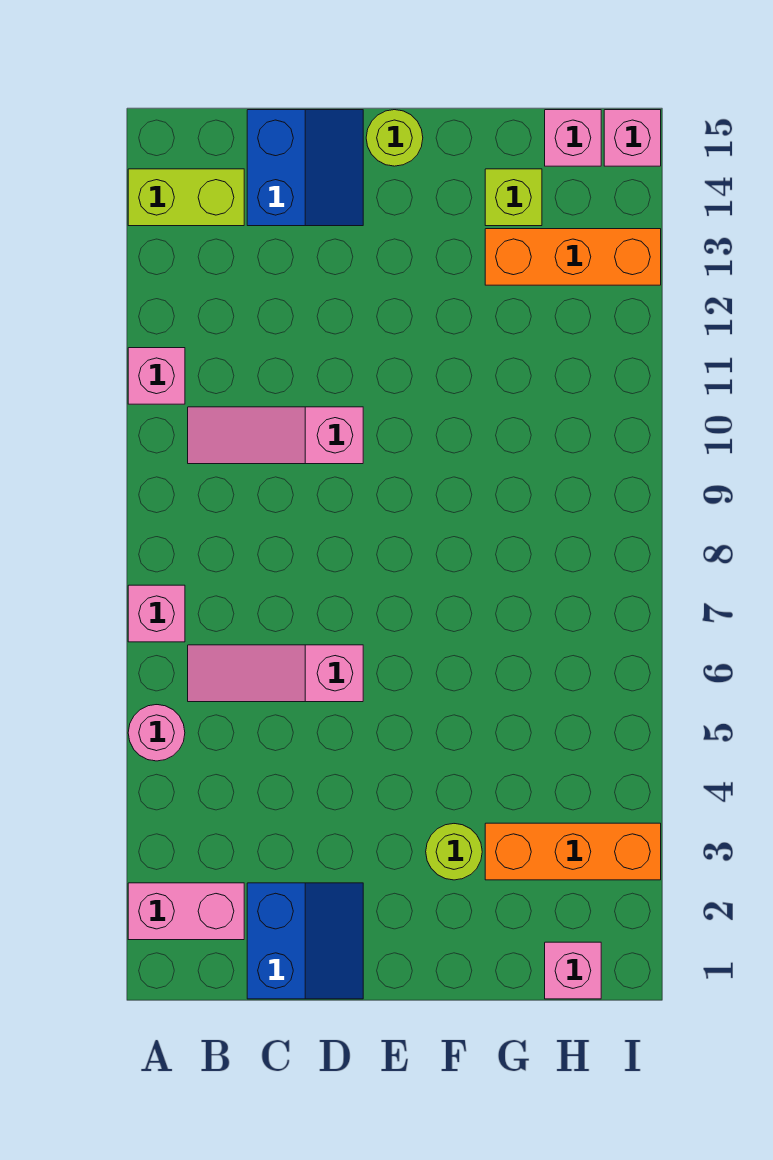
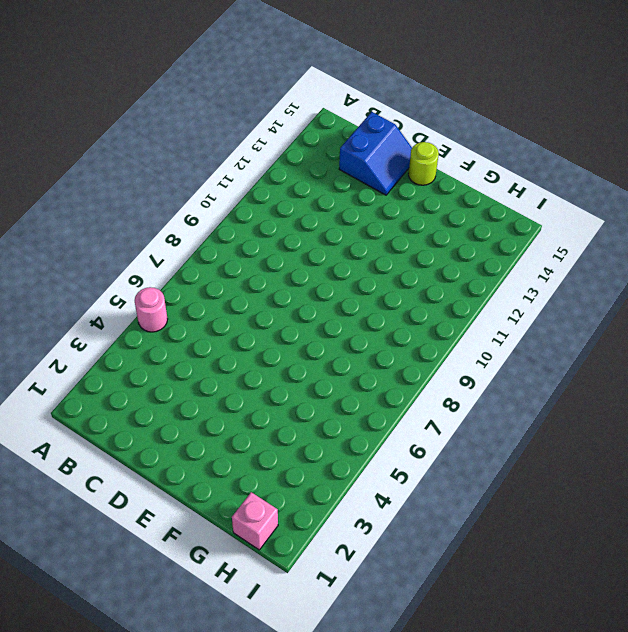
none -> pink brick A2:B2 level 1
none -> pink brick A7 level 1
none -> pink brick A11 level 1

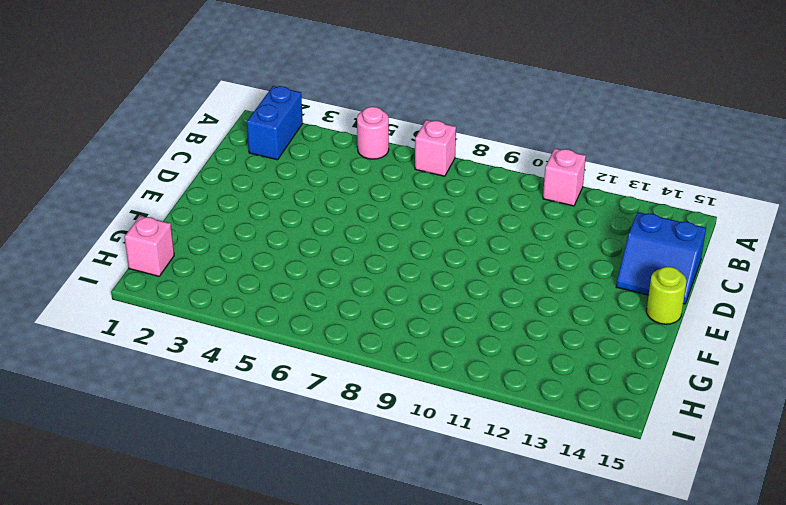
blue brick A2:B2 level 1 -> pink brick A2:B2 level 1
none -> lime brick A14:B14 level 1
none -> pink slope B6:D6 level 1 top D
none -> pink slope B10:D10 level 1 top D

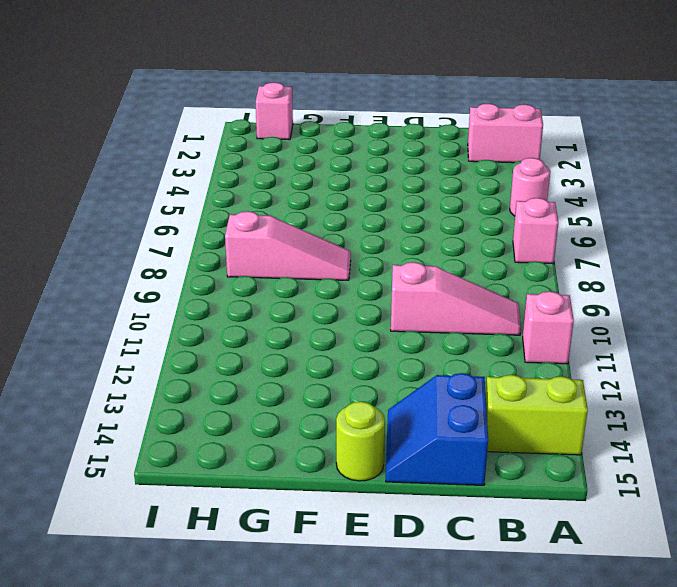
pink slope F8:H8 level 1 top H -> pink slope B6:D6 level 1 top D
none -> blue slope C1:D2 level 1 top C
none -> lime round brick F3 level 1
none -> orange brick G3:I3 level 1

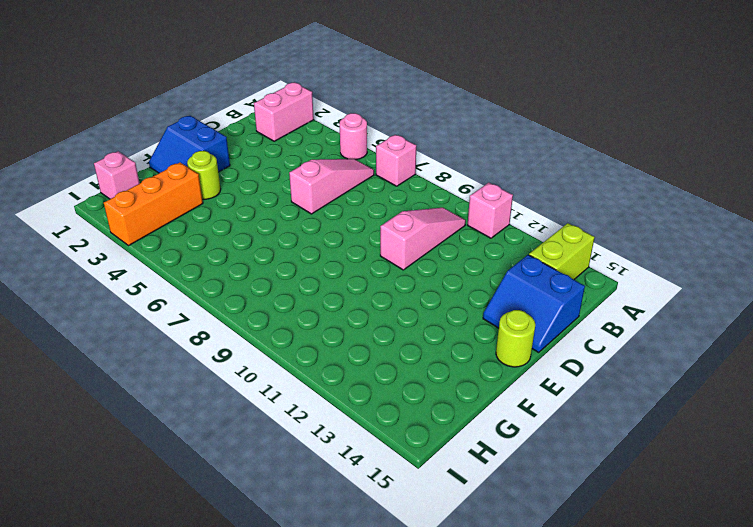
blue slope E1:F2 level 1 top E -> blue slope C1:D2 level 1 top C
none -> orange brick G13:I13 level 1
none -> lime brick G14 level 1
none -> pink brick H15 level 1

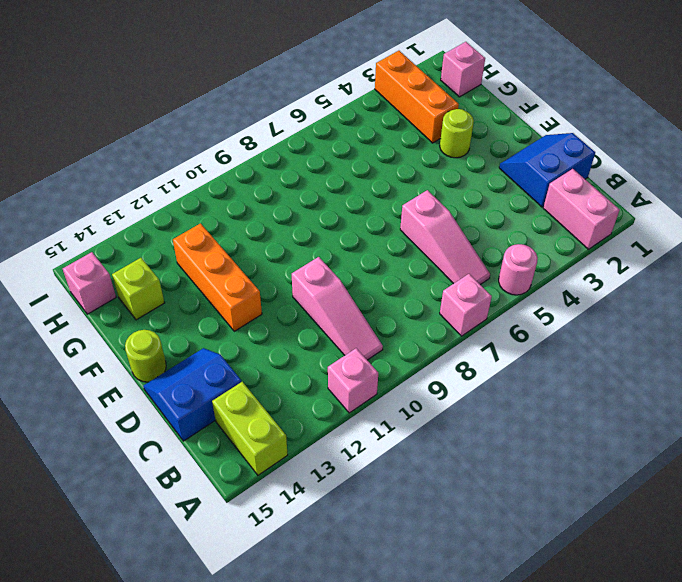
orange brick E12:G12 level 1 -> orange brick G13:I13 level 1
none -> pink brick I15 level 1

